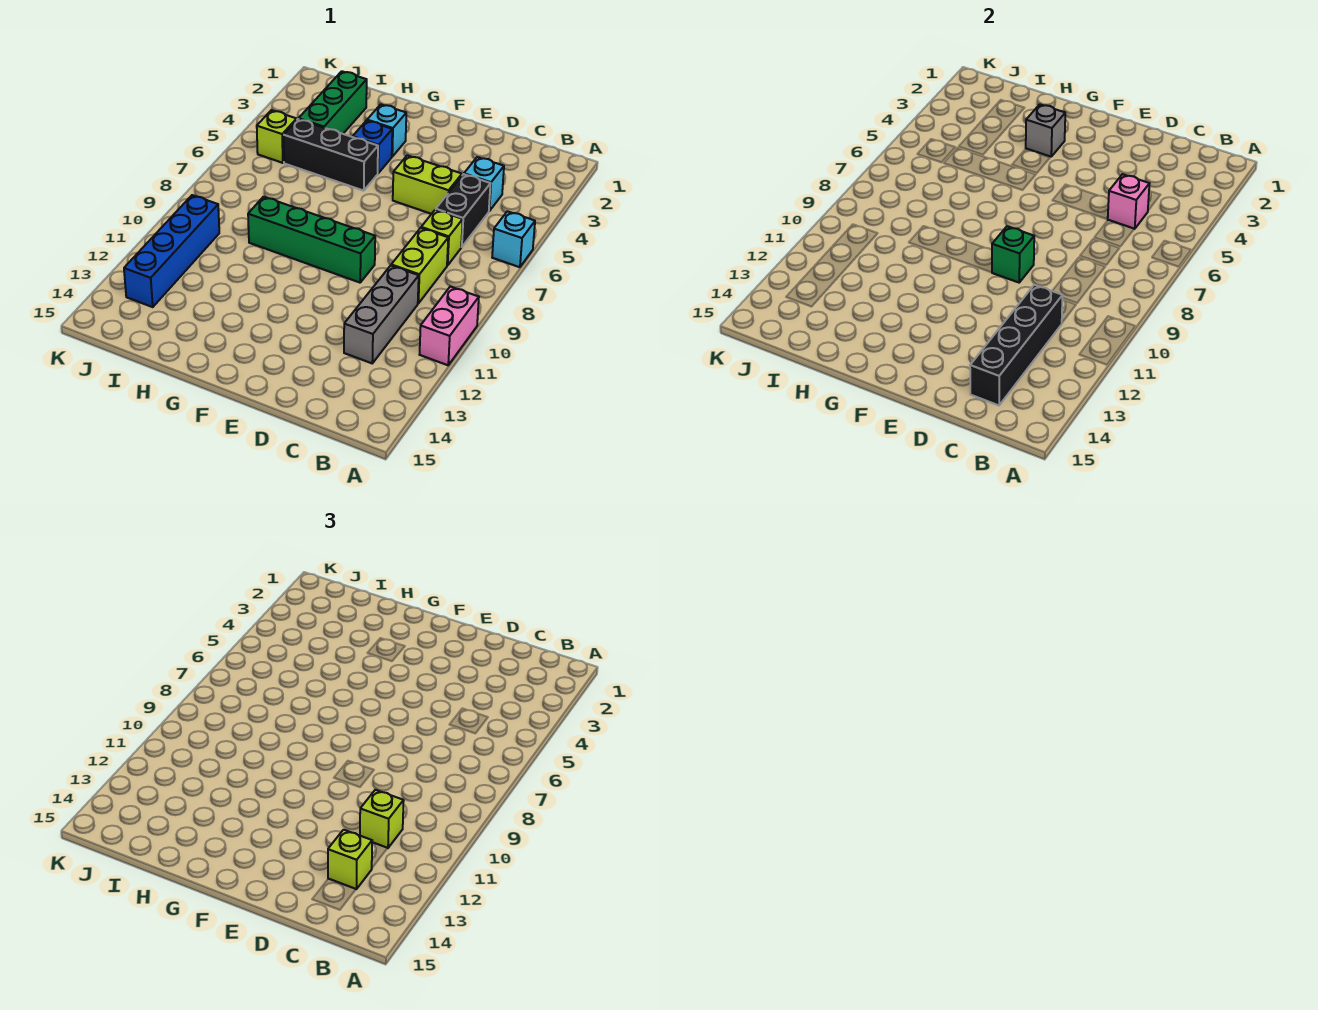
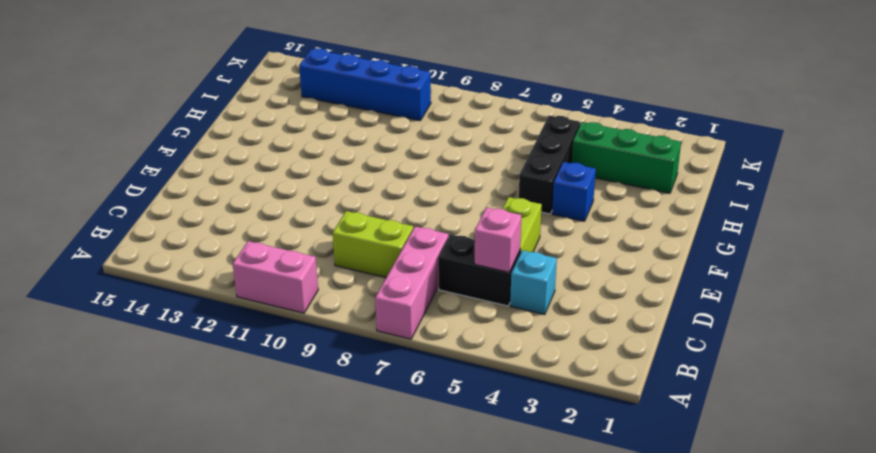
pink brick A7:C7 level 1 -> lime brick C7 level 1
none -> cyan brick A6 level 1
none -> grey brick C10:C12 level 1
none -> green brick E9:H9 level 1

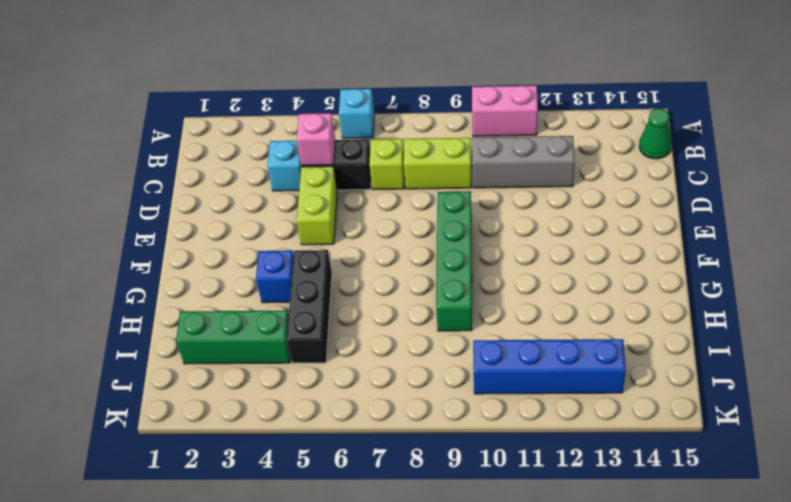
green cone B15 level 1 -> none
none -> cyan brick G3 level 1
none -> lime brick J5 level 1
none -> black brick C11:C14 level 2

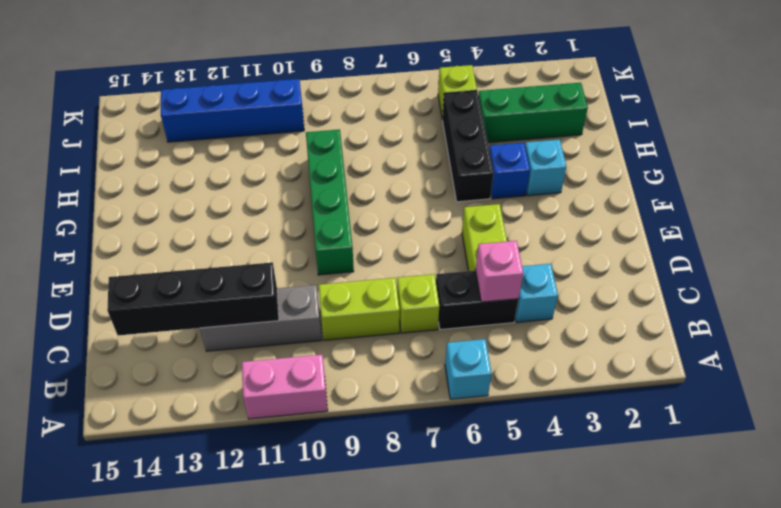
none -> green brick E9 level 2
none -> grey brick G3 level 2
none -> lime brick C11 level 3

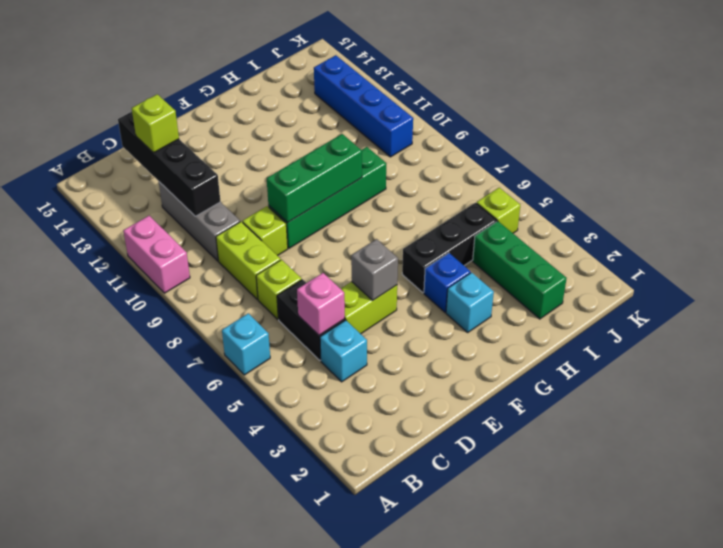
lime brick D9 level 1 -> lime brick C11 level 3
grey brick E5 level 2 -> grey brick G3 level 2
green brick E9:G9 level 2 -> green brick E9 level 2

